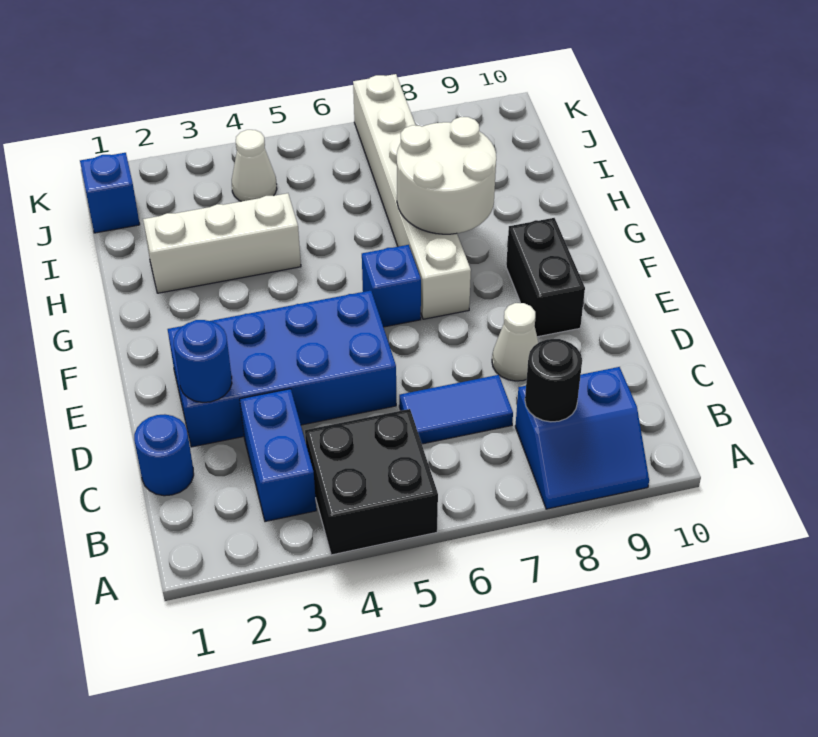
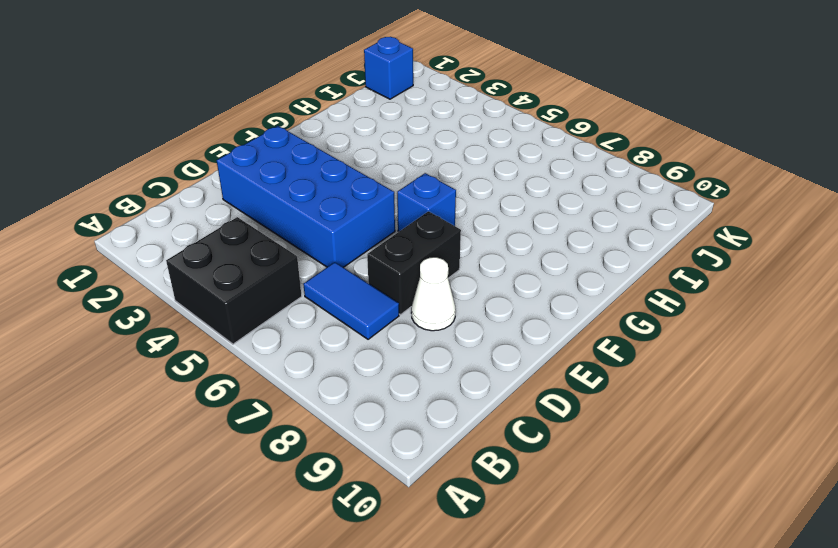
black brick D7:E7 level 1 -> black brick E9:F9 level 1
none -> blue slope A8:B9 level 1 top B
none -> blue brick B3:C3 level 1
none -> blue round brick C1 level 1

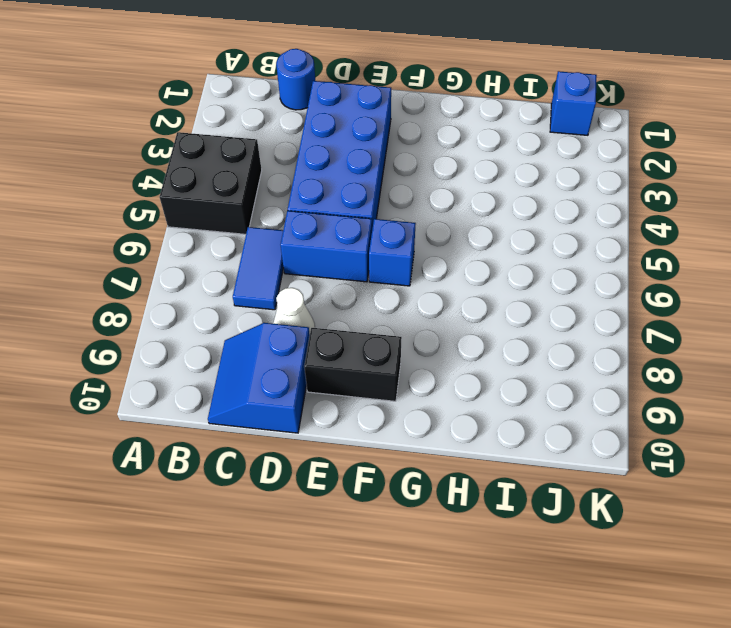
blue slope C9:D10 level 1 top D -> blue slope A8:B9 level 1 top B
blue brick D6:E6 level 1 -> blue brick B3:C3 level 1
none -> white brick F7:K7 level 1
none -> white brick H2:H4 level 1
none -> white cone J4 level 1

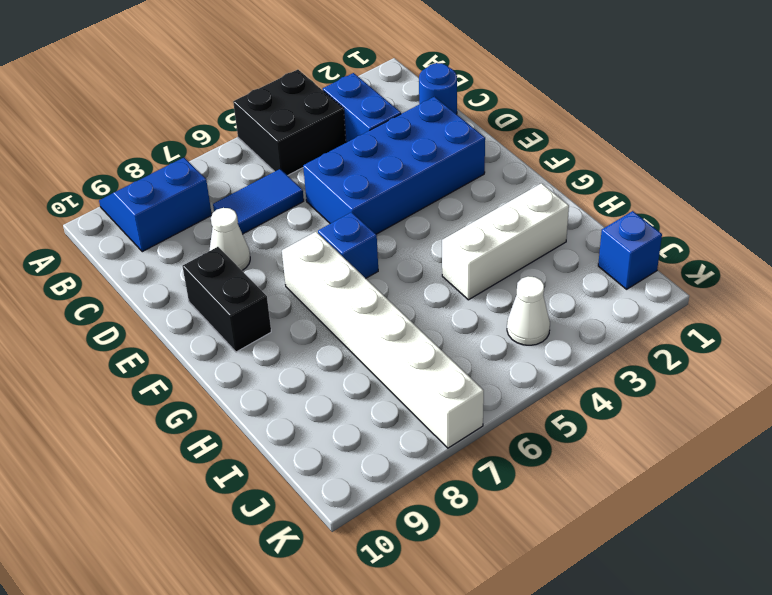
none -> black round brick B8 level 2
none -> blue round brick D2 level 2
none -> white round brick G7:H8 level 2

